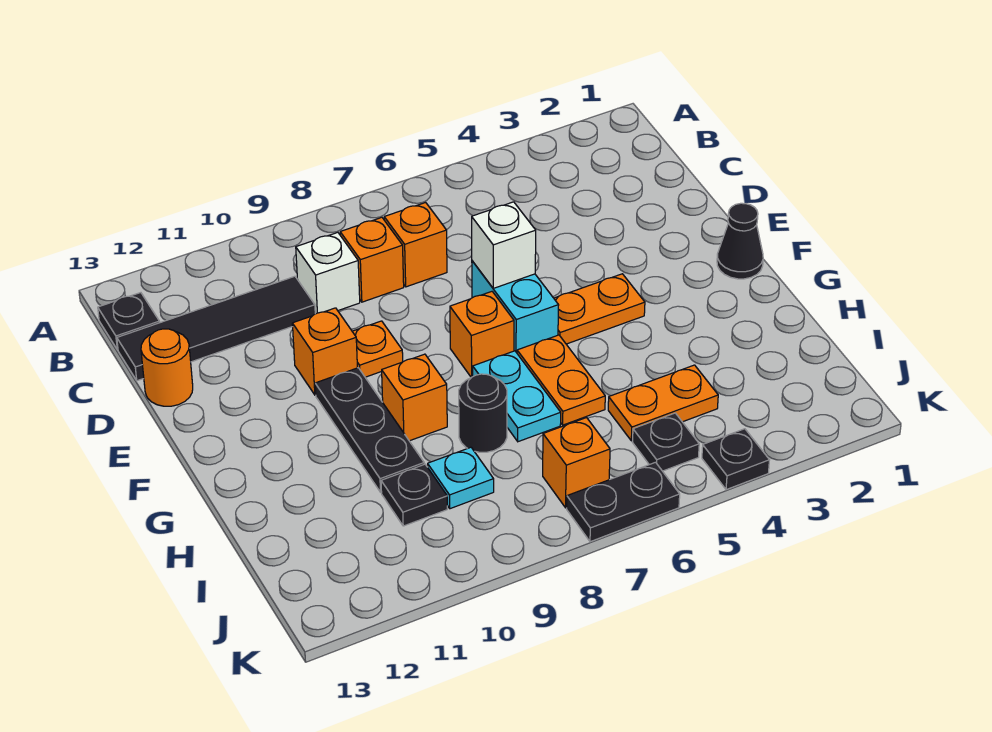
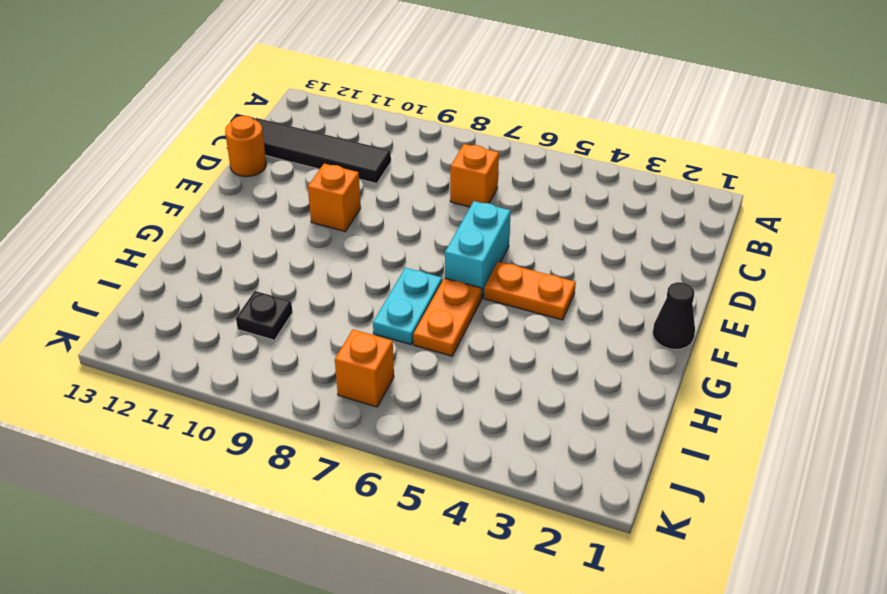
none -> black plate B13 level 1
none -> orange brick C8 level 1
none -> white brick C9 level 1

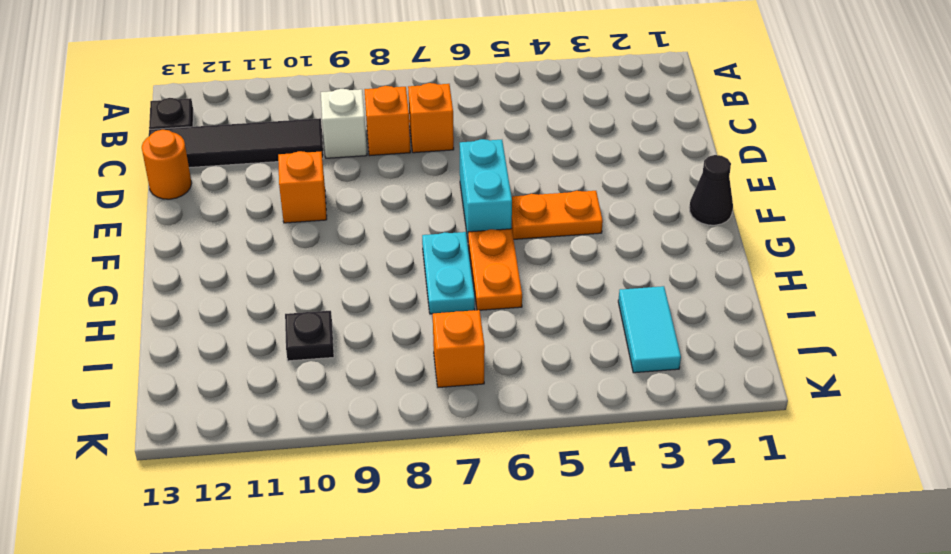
cyan tile I3:J3 level 1 -> none
none -> orange plate E9 level 1
none -> orange brick F7 level 1
none -> black plate F10:H10 level 1

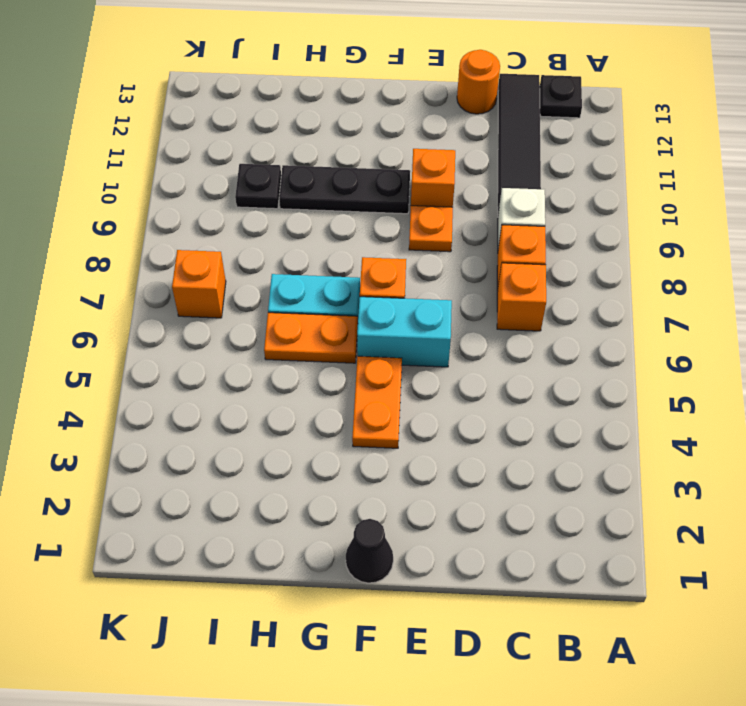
none -> orange brick G9 level 1
none -> black round brick H8 level 1
none -> orange plate I4:I5 level 1

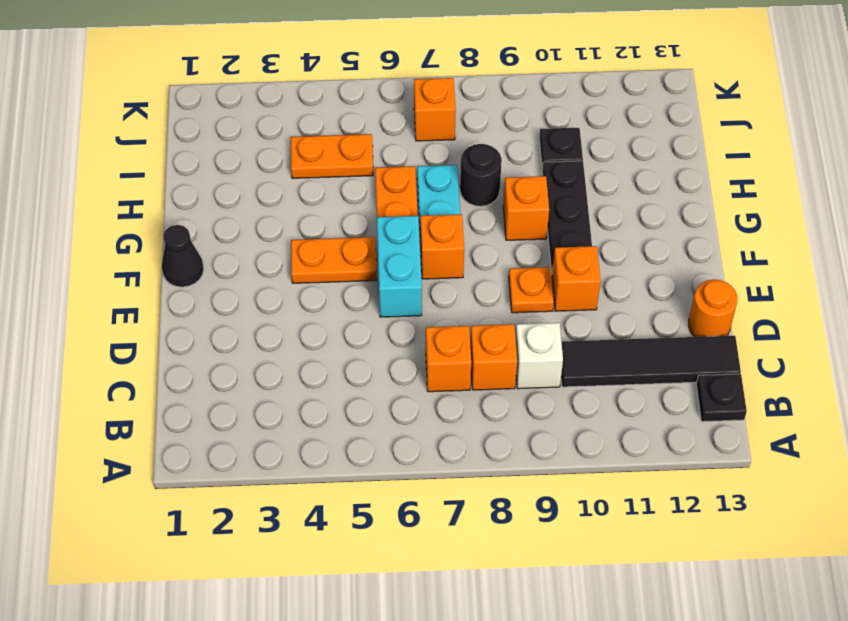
none -> cyan plate I9 level 1
none -> black plate J5 level 1
none -> black plate K4 level 1

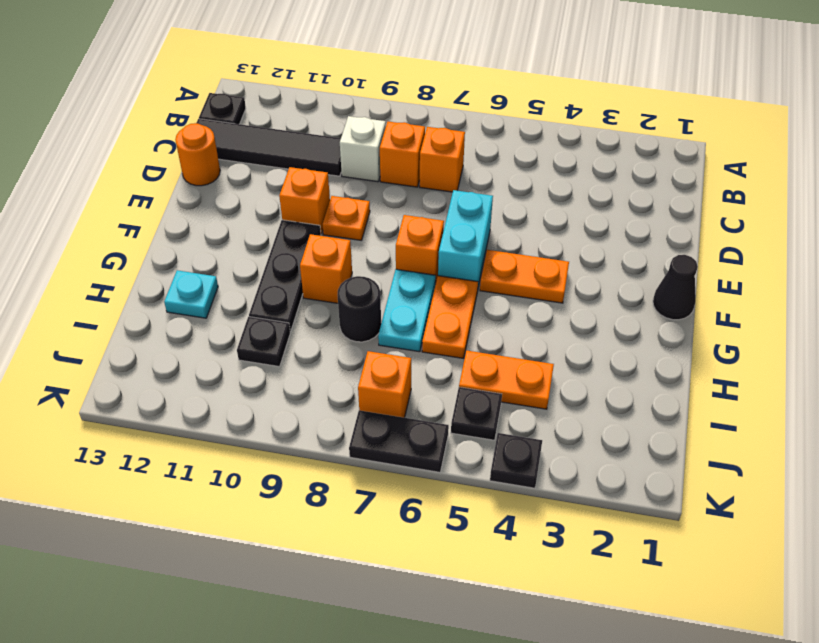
cyan plate H12 level 1 -> cyan plate I9 level 1
none -> white brick E6 level 2

